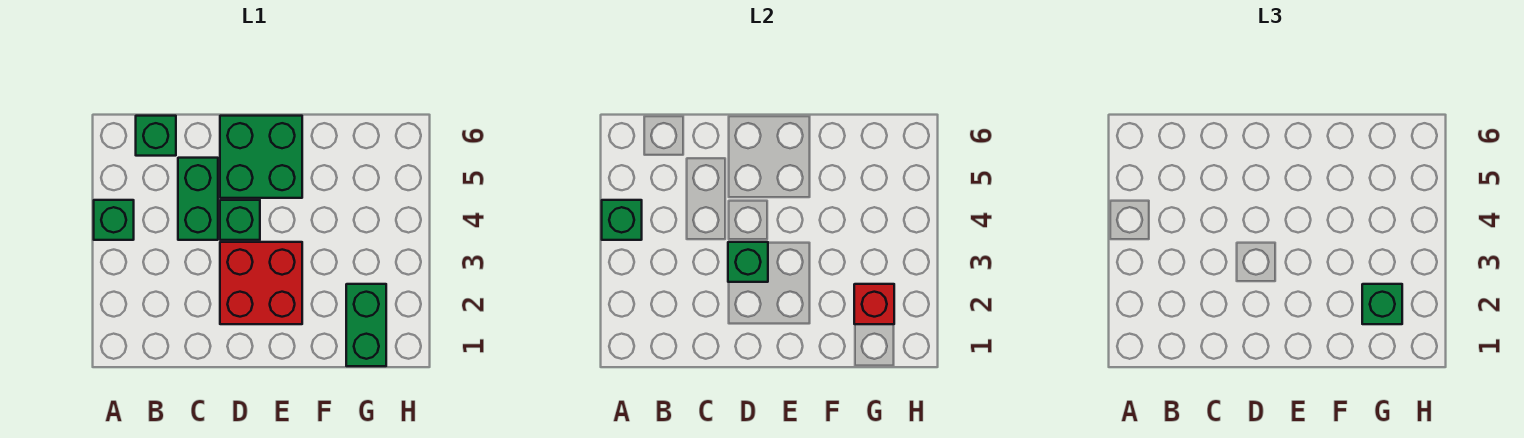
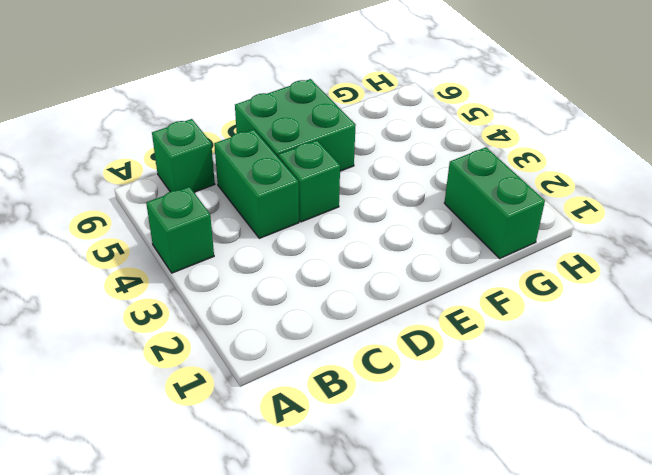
none -> red brick D2:E3 level 1
none -> green brick A4 level 2

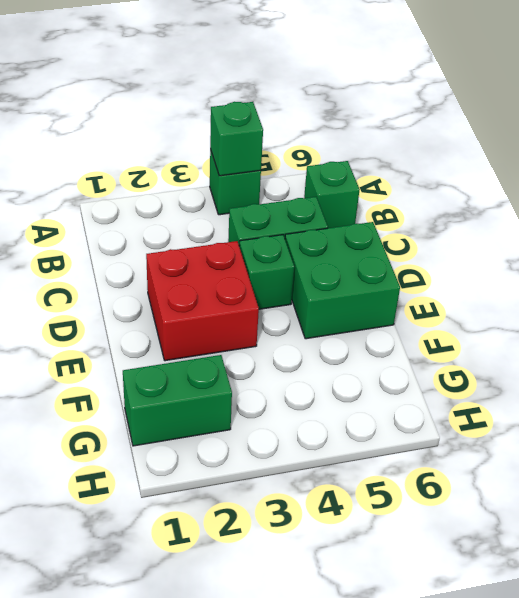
none -> green brick D3 level 2
none -> red brick G2 level 2

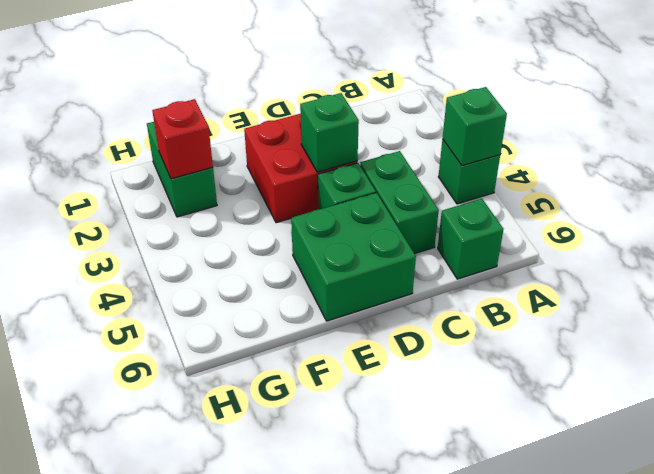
none -> green brick G2 level 3

